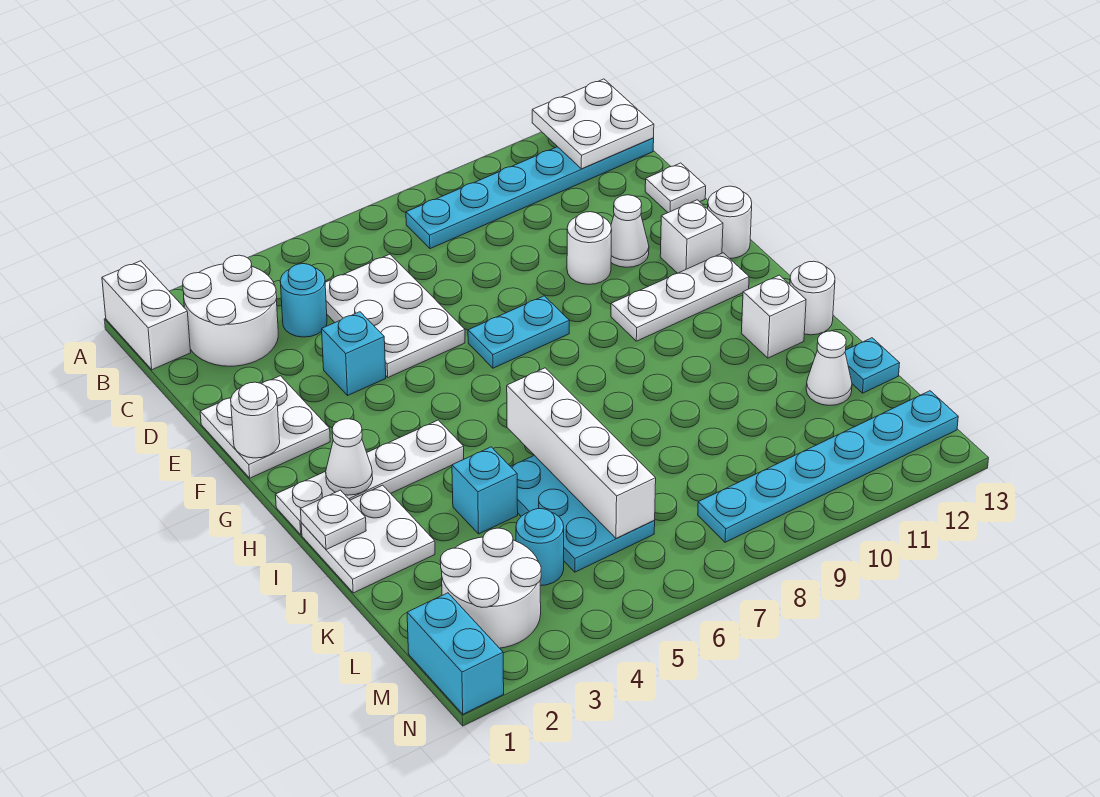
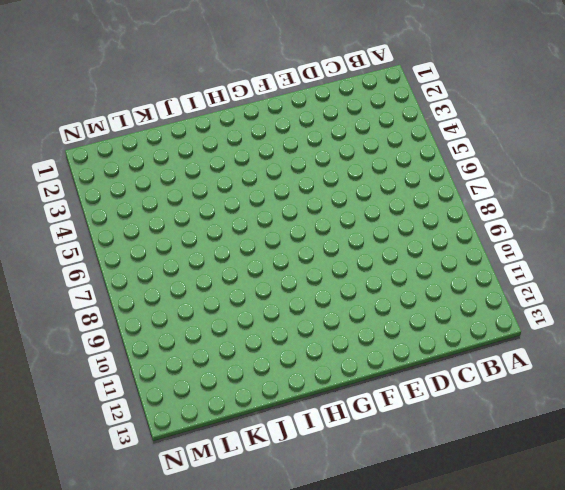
none -> white brick A1:B1 level 1
none -> white round brick B2:C3 level 1
none -> cyan plate B8:B13 level 1
none -> cyan round brick C4 level 1

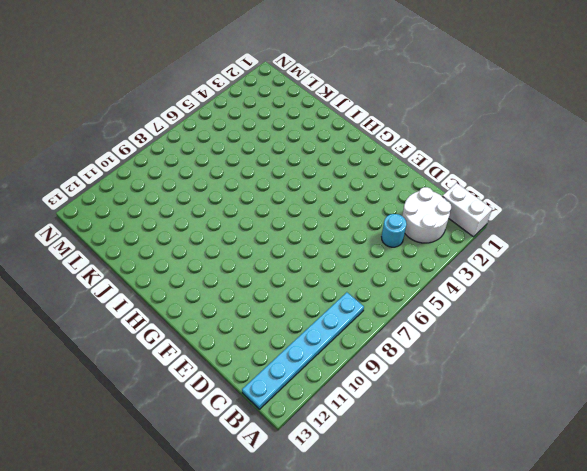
none -> white plate C5:E6 level 1
none -> white plate D13 level 1
none -> white plate E1:F2 level 1
none -> cyan brick E4 level 1

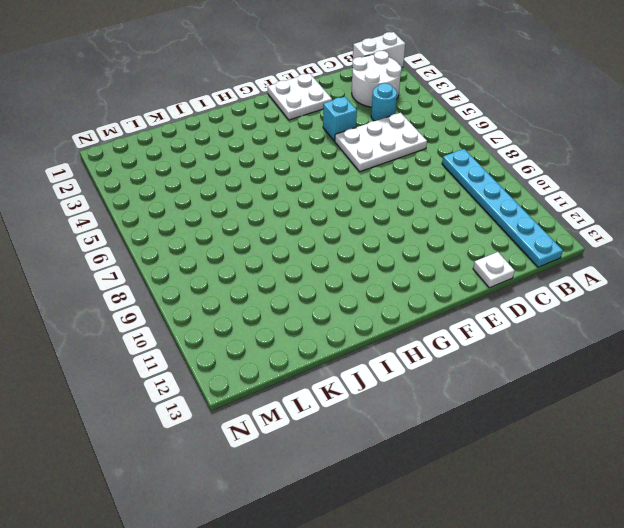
none -> white round brick E10 level 1
none -> white cone E11 level 1
none -> cyan plate F7:F8 level 1
none -> white brick F12 level 1

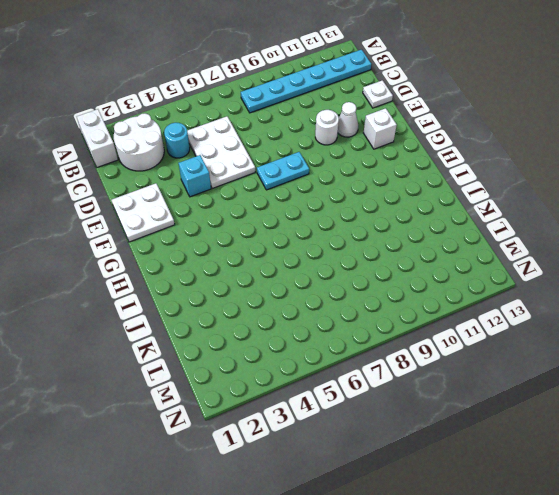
none -> white round brick F13 level 1
none -> white plate G10:G12 level 1
none -> white plate H1:H4 level 1
none -> white plate I1:J2 level 1

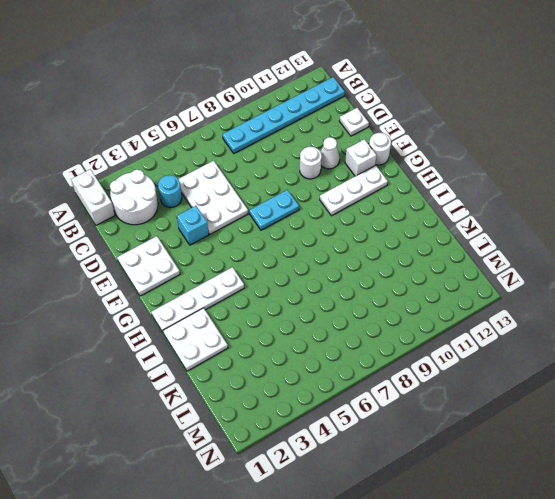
none -> white brick I12 level 1
none -> white round brick I13 level 1
none -> cyan brick J4 level 1
none -> cyan plate J5:L6 level 1

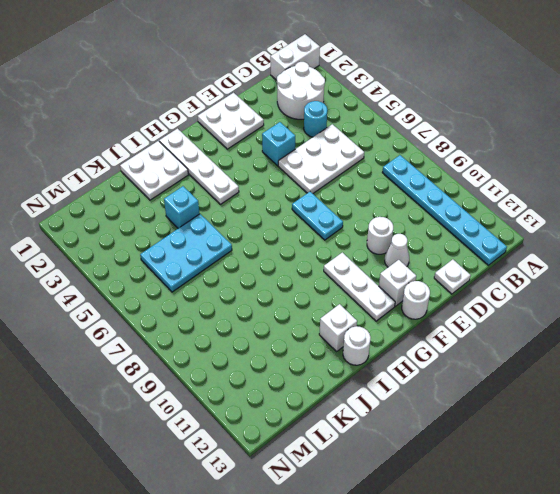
none -> white cone K12 level 1
none -> cyan plate K13 level 1
none -> white round brick L2:M3 level 1
none -> cyan round brick L4 level 1

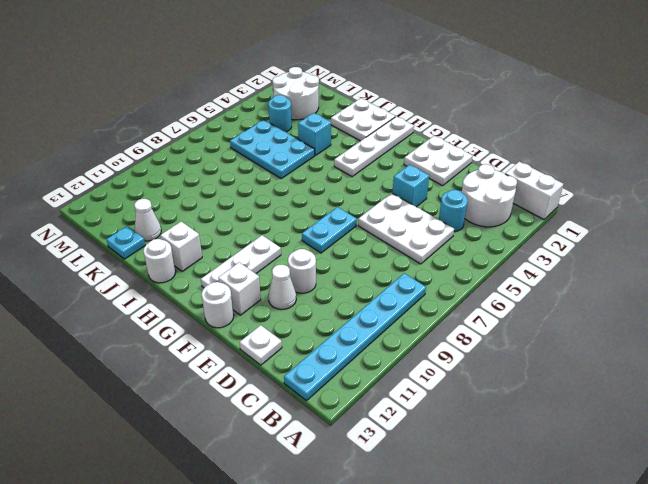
none -> cyan brick M1:N1 level 1
none -> cyan plate M8:M13 level 1
none -> white plate A12:B13 level 2
none -> white round brick F1 level 2

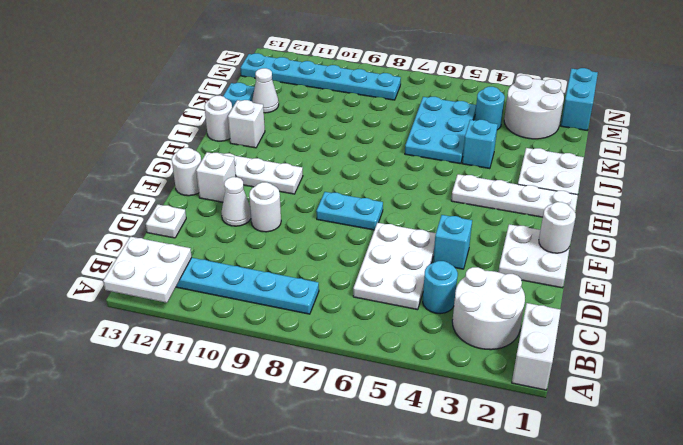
none -> white cone H2 level 2
none -> white plate I1 level 2
none -> white brick I6:L6 level 2

